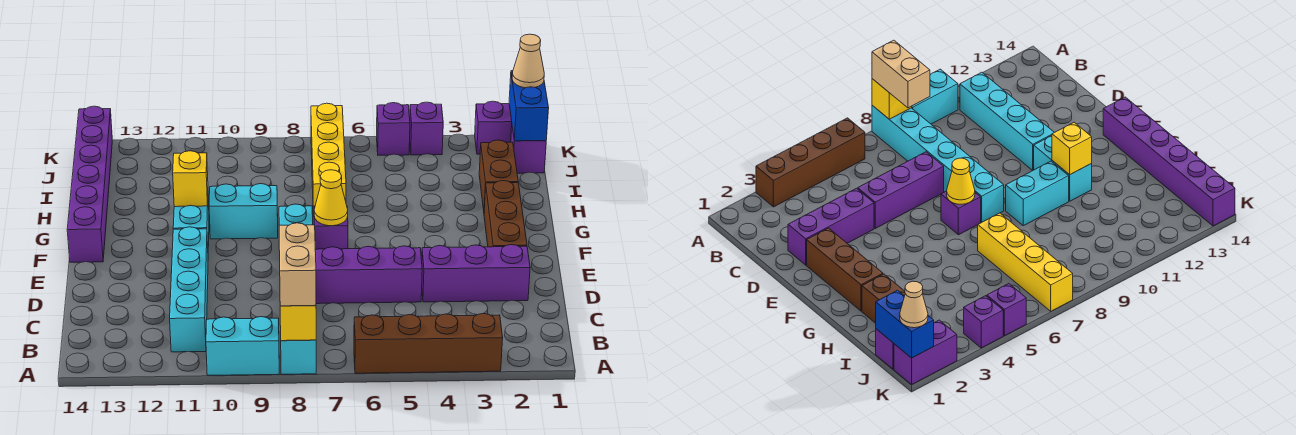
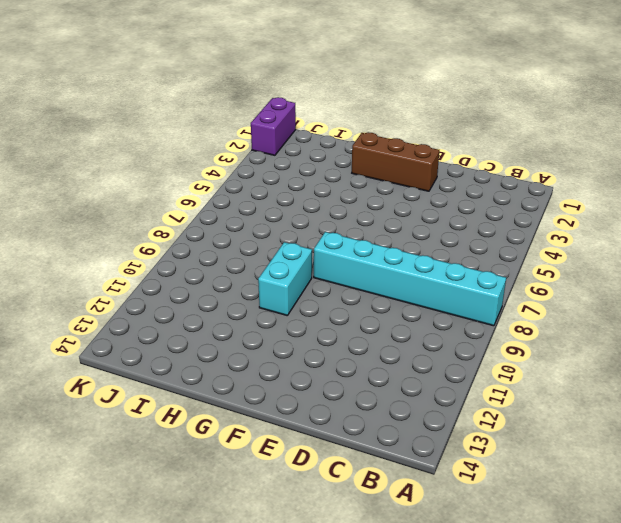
none -> brown brick A3:A6 level 1
none -> cyan brick A9:A10 level 1
none -> cyan brick B11:E11 level 1

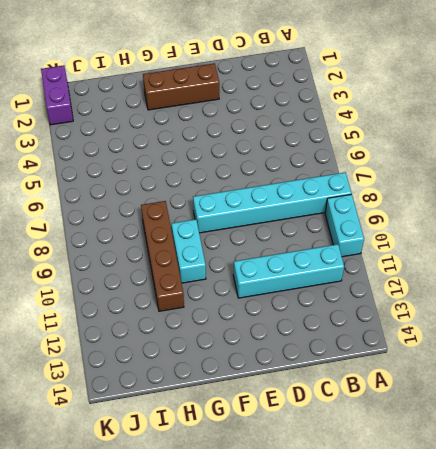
brown brick H8:H11 level 1 -> brown brick A3:A6 level 1
none -> purple brick D2:D4 level 1
none -> purple brick D5:D7 level 1
none -> purple brick F7 level 1

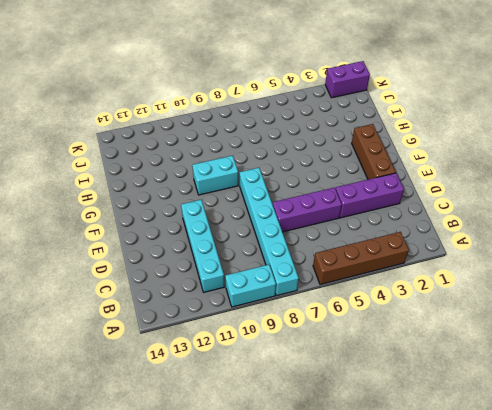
none -> purple brick F7 level 1
none -> cyan brick F11:G11 level 1
none -> purple brick F14:K14 level 1

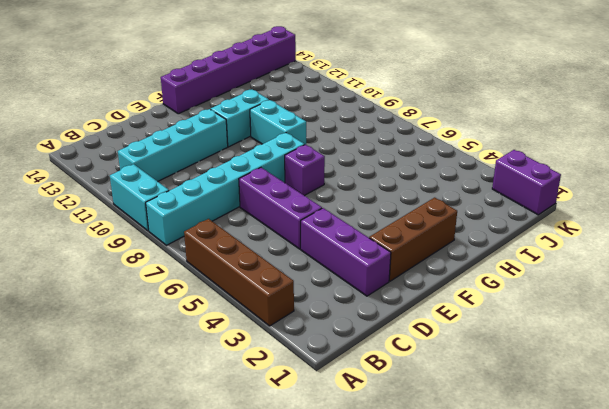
none -> brown brick H2:I2 level 1
none -> yellow brick H7:K7 level 1
none -> purple brick J1 level 1

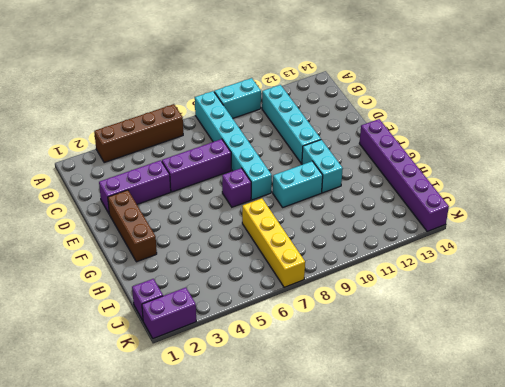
none -> brown brick H2:I2 level 1
none -> purple brick K4 level 1
none -> purple brick K5 level 1

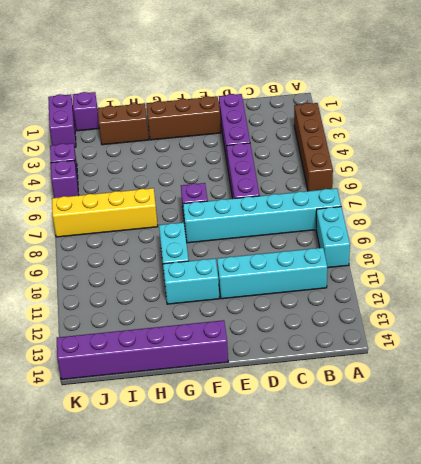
none -> yellow brick A8 level 2
none -> yellow cone F7 level 2
none -> yellow brick G11 level 2

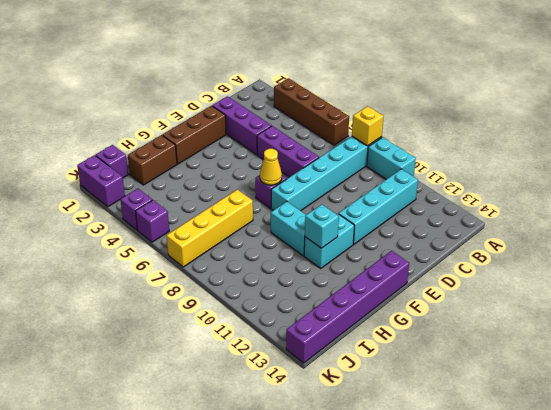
cyan brick G11 level 2 -> yellow brick G11 level 2
none -> blue brick J1:K1 level 2
none -> tan brick A8:B8 level 3
none -> tan cone K1 level 3

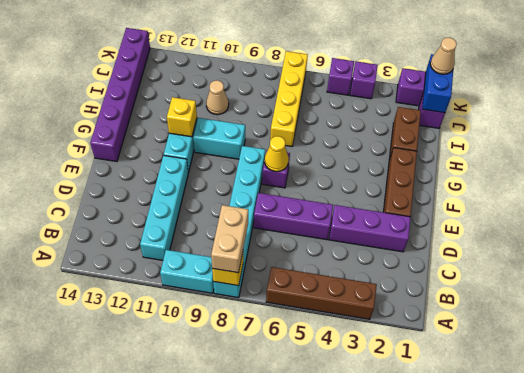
tan cone I10 level 1 -> none

